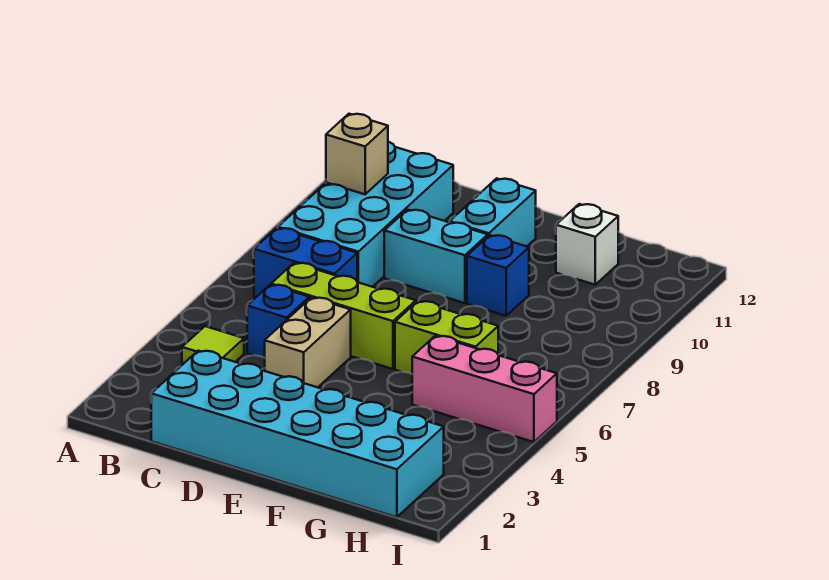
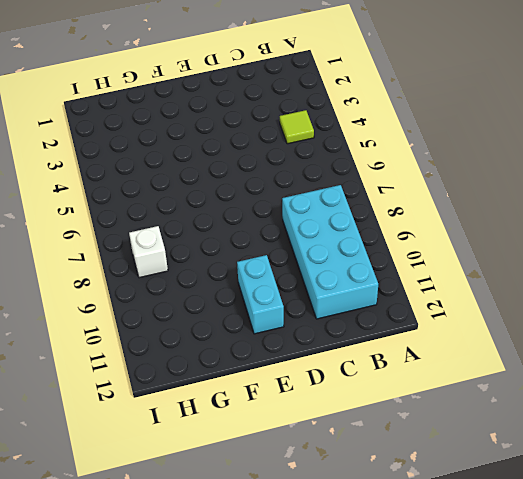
white brick H8 level 1 -> white brick G11 level 1
none -> blue brick B7:C7 level 1
none -> cyan brick C1:H2 level 1
none -> blue brick C5 level 1

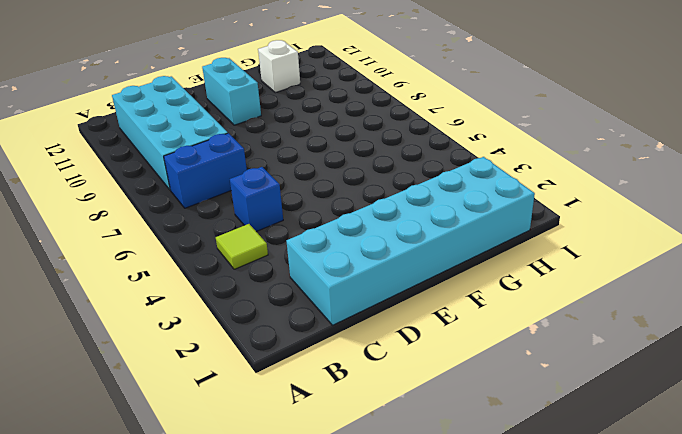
none -> lime brick C6:E6 level 1
none -> tan brick D4:D5 level 1
none -> cyan brick D9:E9 level 1

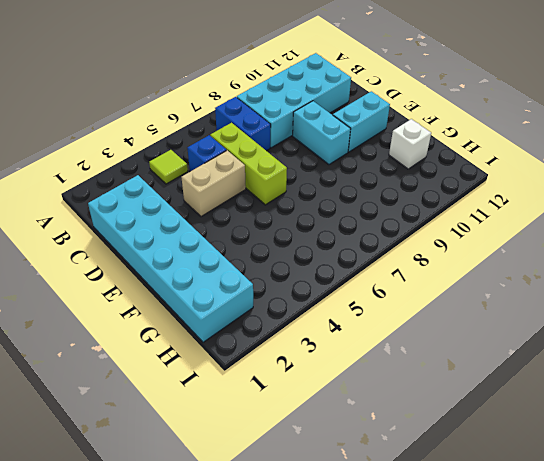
none -> lime brick F6:G6 level 1
none -> blue brick F9 level 1
none -> pink brick G5:I5 level 1

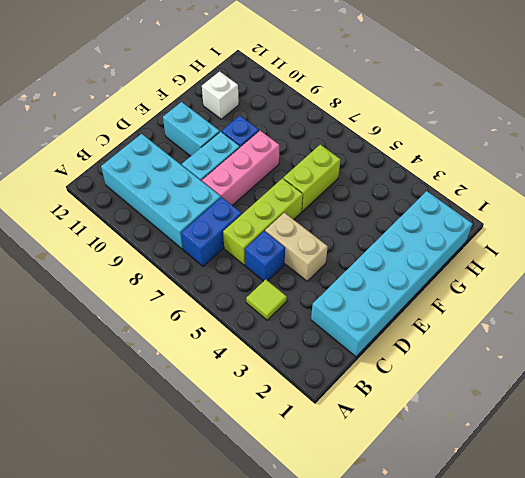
pink brick D8:F8 level 1 -> pink brick G5:I5 level 1
none -> tan brick B10 level 2

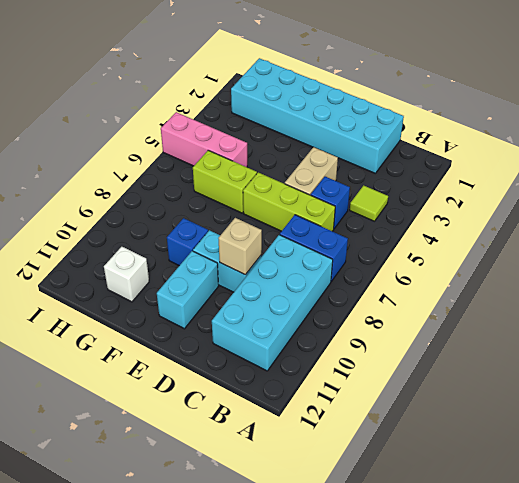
tan brick D9 level 2 -> tan brick B10 level 2

